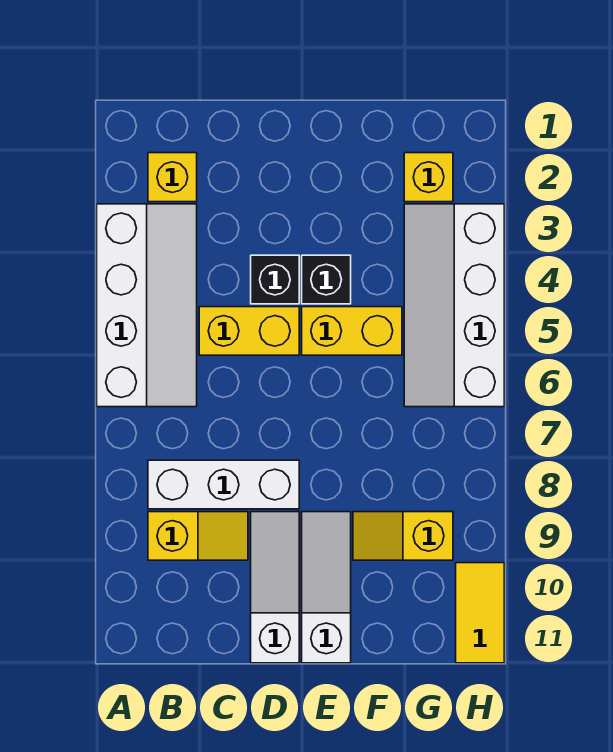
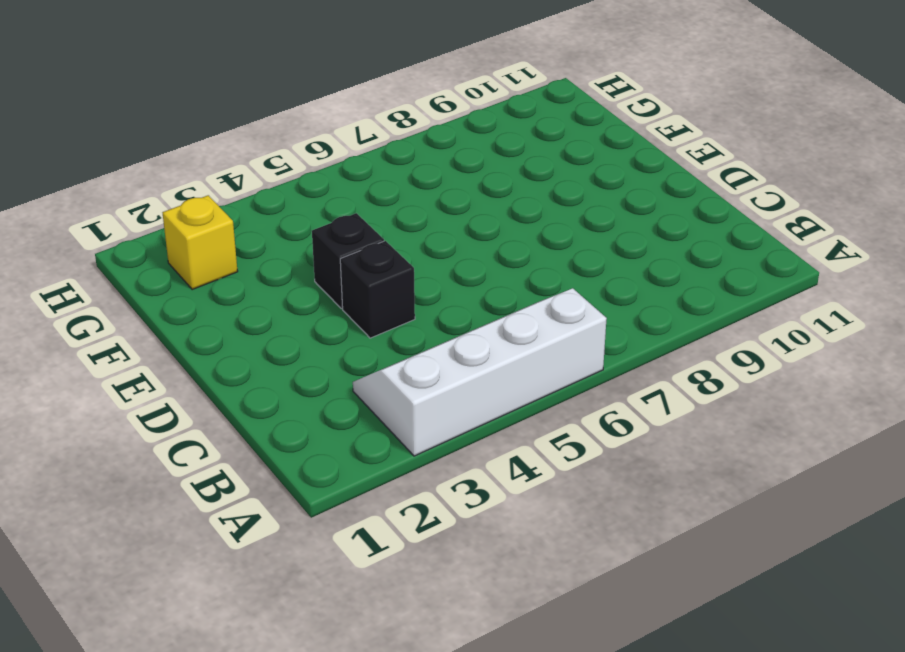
none -> yellow brick B2 level 1
none -> white brick B8:D8 level 1
none -> yellow slope B9:C9 level 1 top B

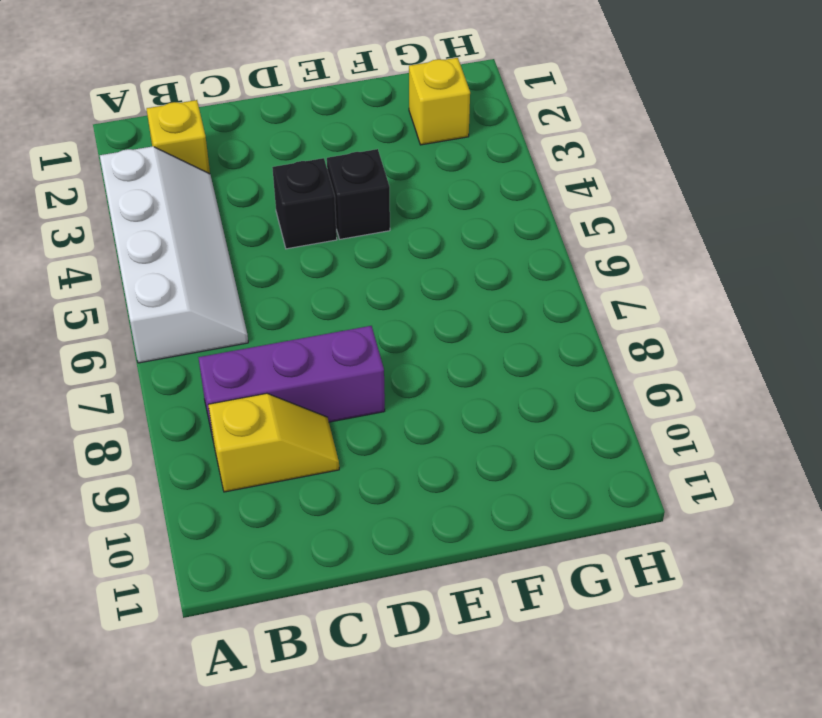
purple brick B8:D8 level 1 -> white brick B8:D8 level 1
none -> yellow brick C5:D5 level 1
none -> white slope D9:D11 level 1 top 11
none -> yellow brick E5:F5 level 1

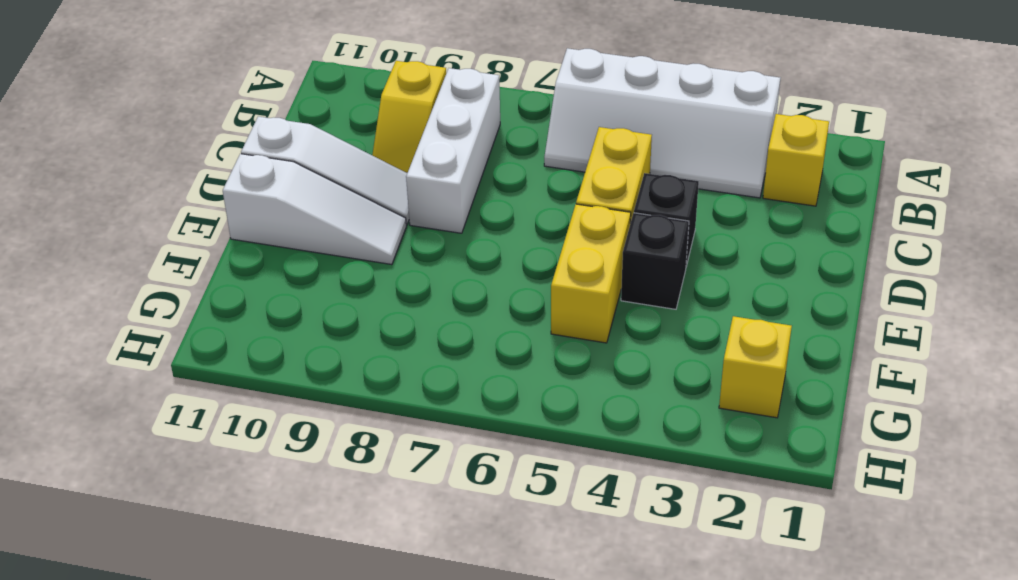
none -> yellow slope F9:G9 level 1 top G
none -> white slope G3:H6 level 1 top H
none -> yellow tile H10:H11 level 1

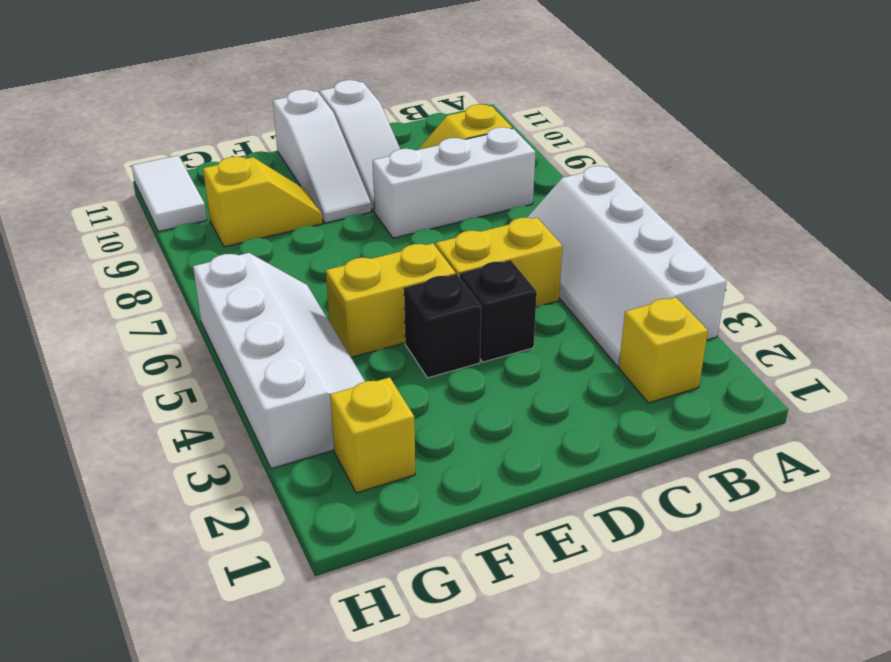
white tile H10:H11 level 1 -> yellow tile H10:H11 level 1

